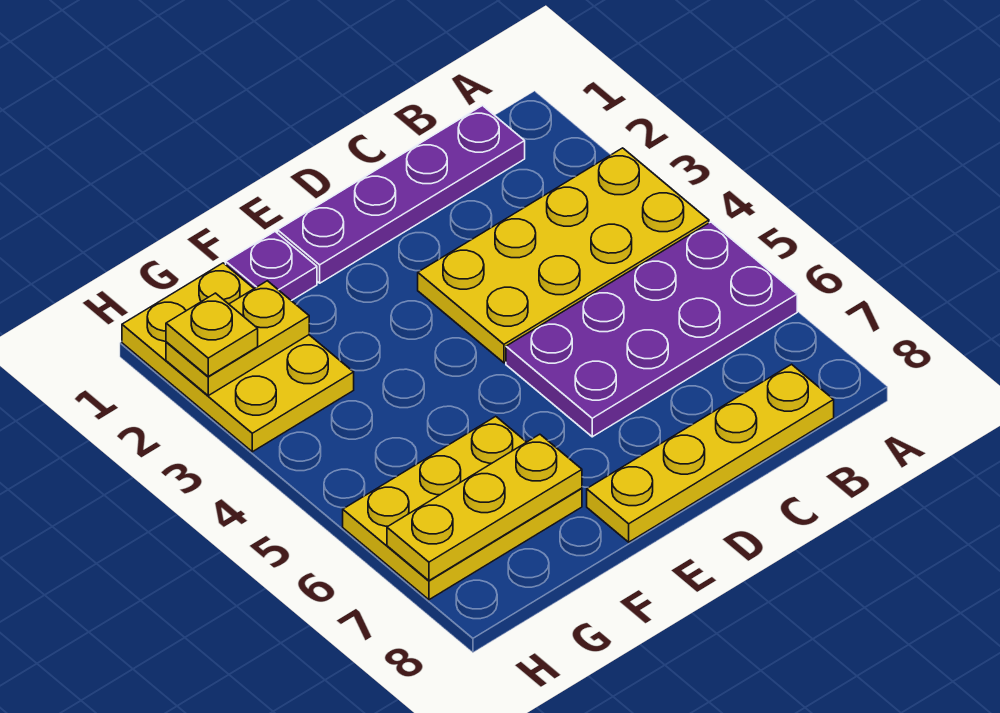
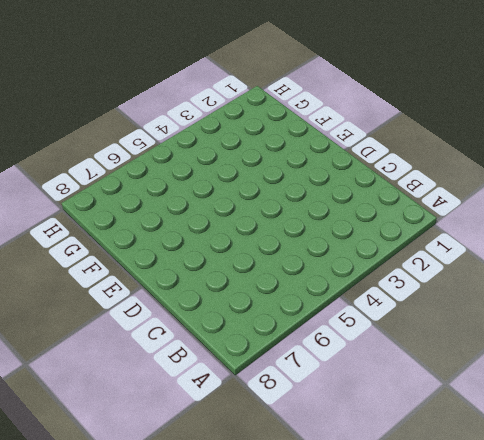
none -> yellow plate A3:D4 level 1
none -> purple plate A5:D6 level 1

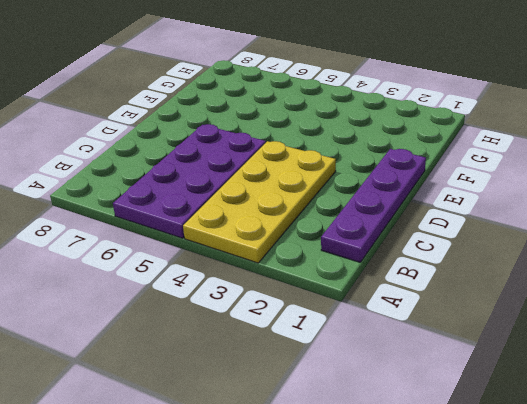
none -> yellow plate B8:E8 level 1
none -> purple plate F1 level 1

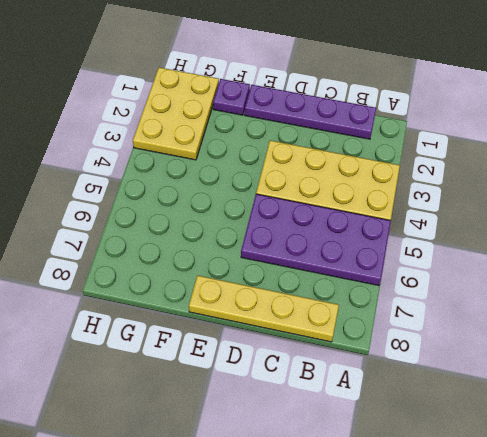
none -> yellow plate F6:H7 level 1
none -> yellow plate F7:H7 level 2

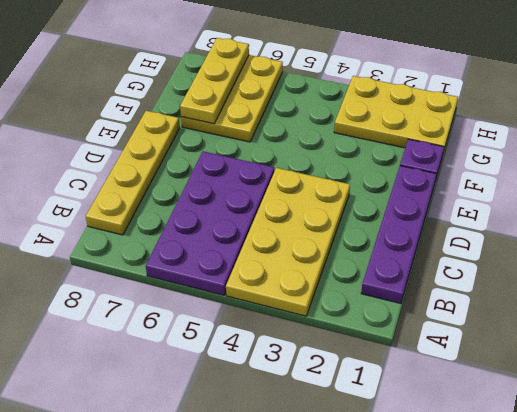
none -> yellow plate G2:H2 level 2
none -> yellow plate H2 level 3

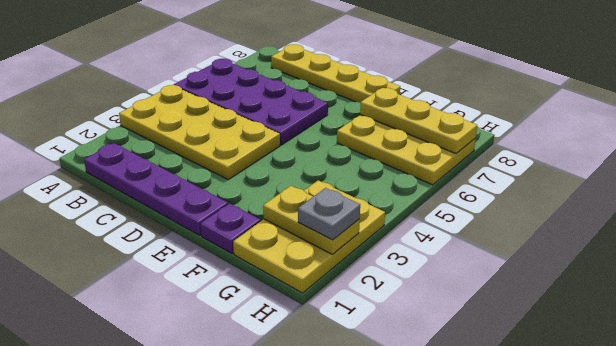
grey plate H2 level 3 -> yellow plate H2 level 3

